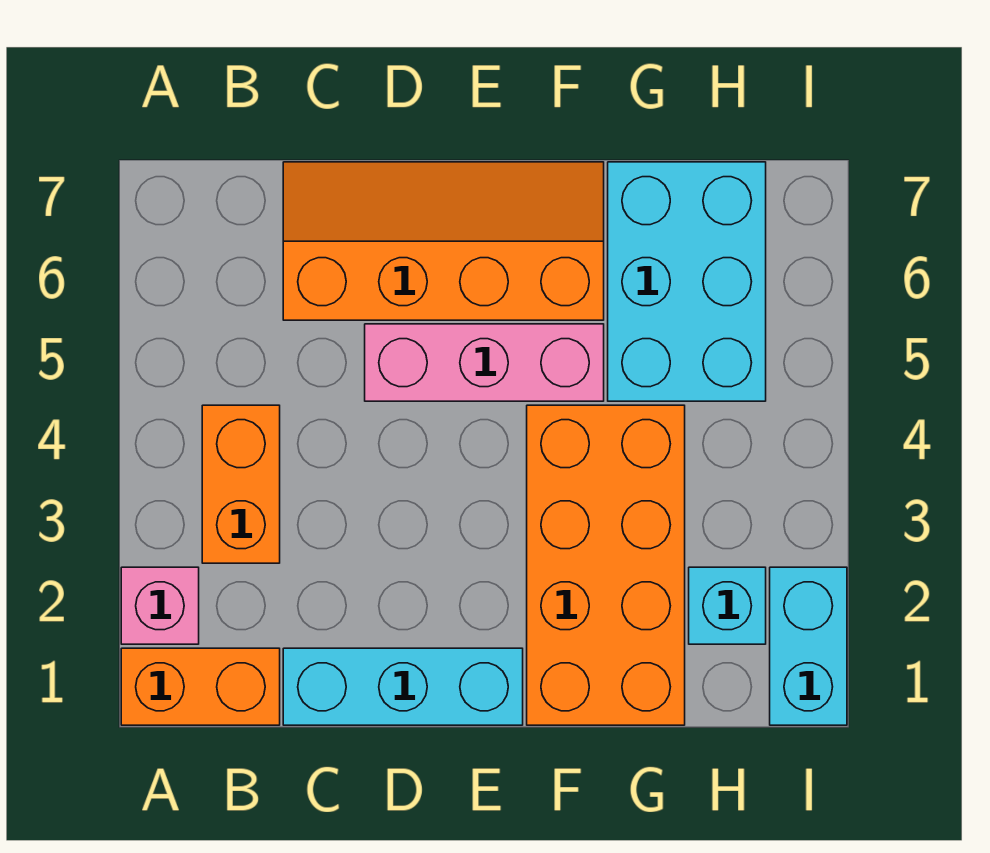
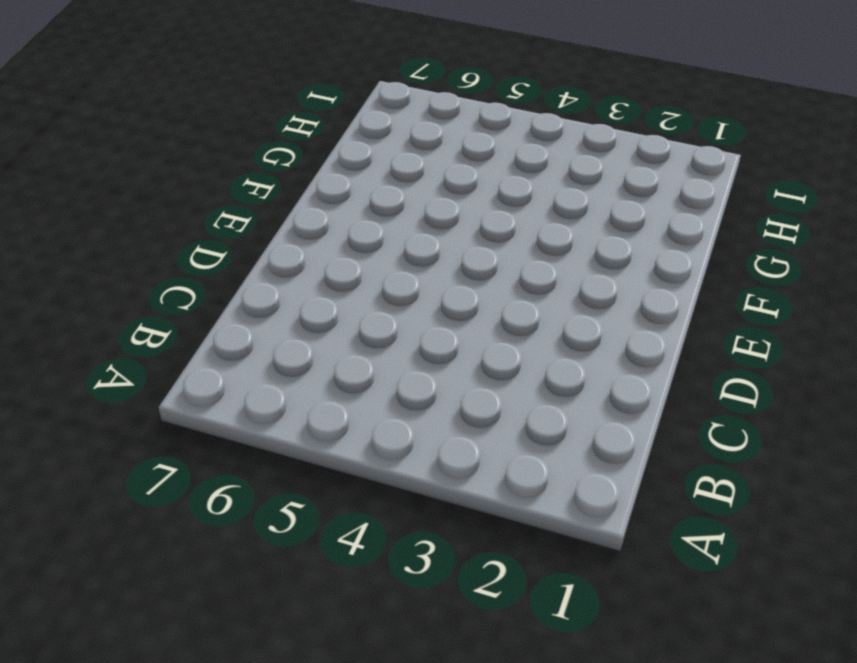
none -> orange brick A1:B1 level 1
none -> pink brick A2 level 1

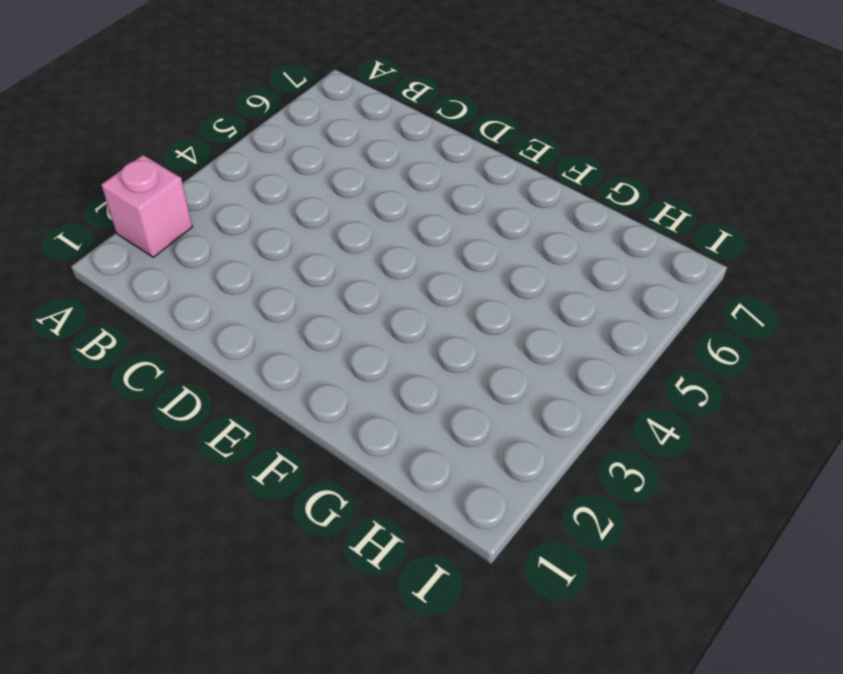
none -> orange brick A1:B1 level 1
none -> orange brick B3:B4 level 1

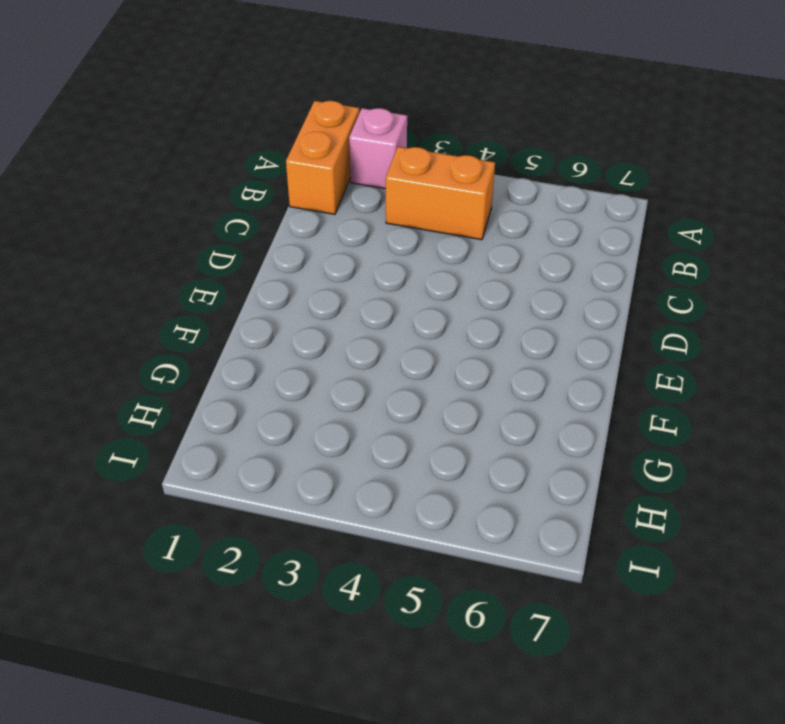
none -> cyan brick C1:E1 level 1
none -> orange slope C6:F7 level 1 top 6

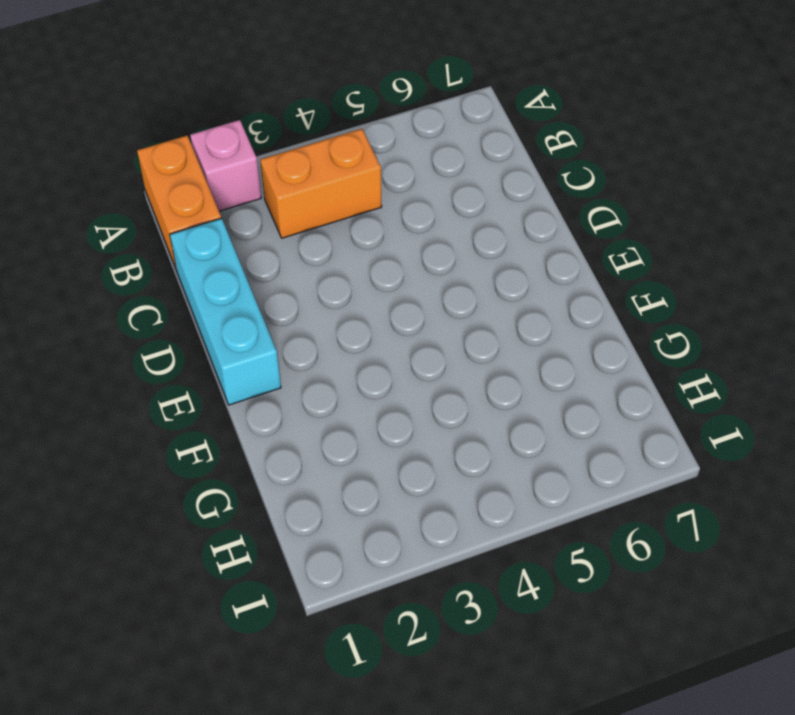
none -> orange slope C6:F7 level 1 top 6
none -> pink brick D5:F5 level 1

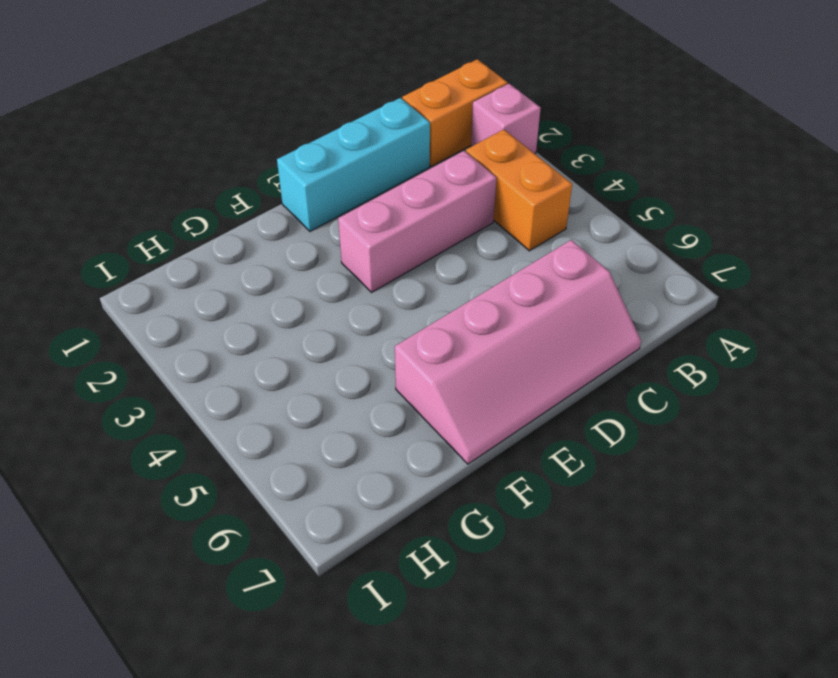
pink brick C3:E3 level 1 -> pink brick D5:F5 level 1
pink slope C6:F7 level 1 top 6 -> orange slope C6:F7 level 1 top 6
none -> orange brick F1:G4 level 1
none -> cyan brick G5:H7 level 1

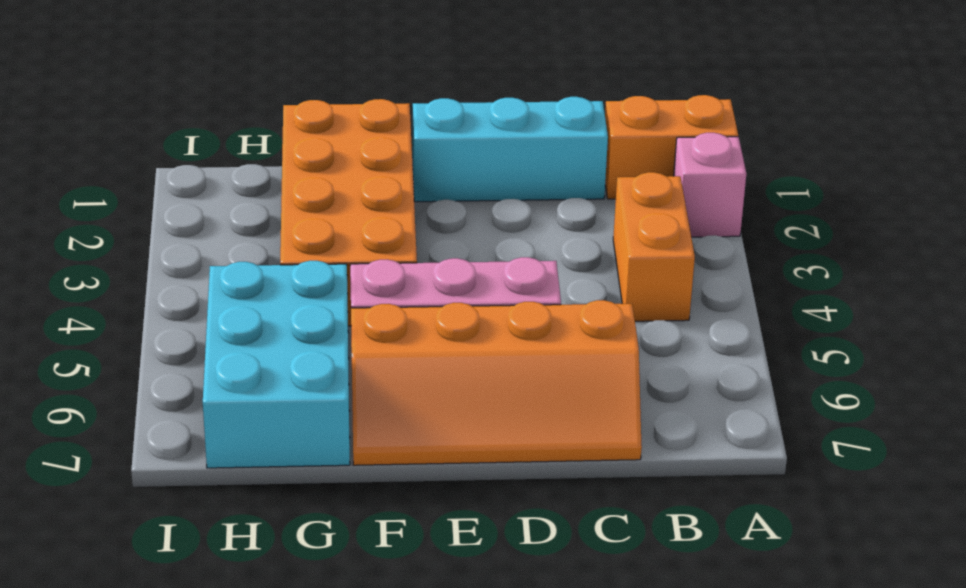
none -> cyan brick H2 level 1
none -> cyan brick I1:I2 level 1

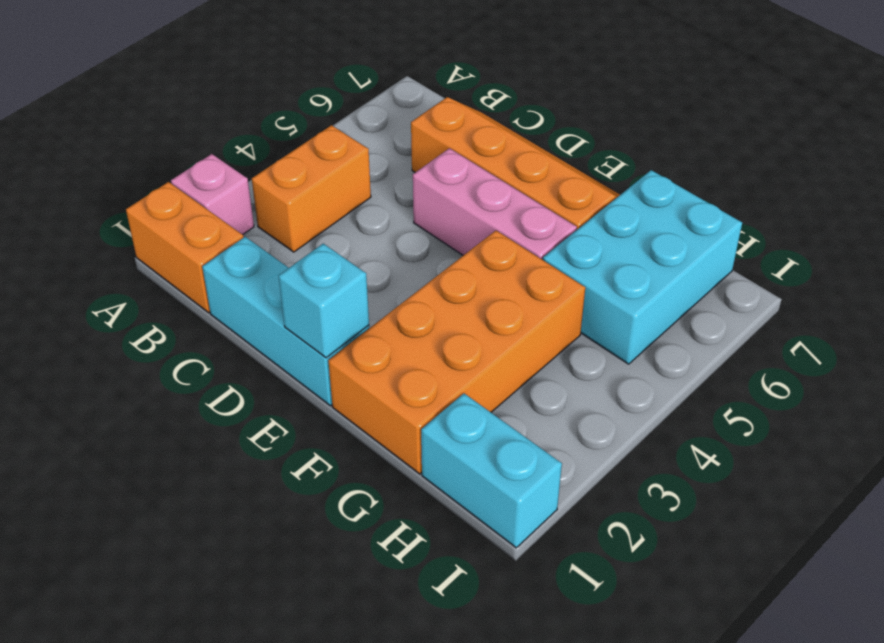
cyan brick E1 level 2 -> cyan brick H2 level 1
cyan brick H1:I1 level 1 -> cyan brick I1:I2 level 1

